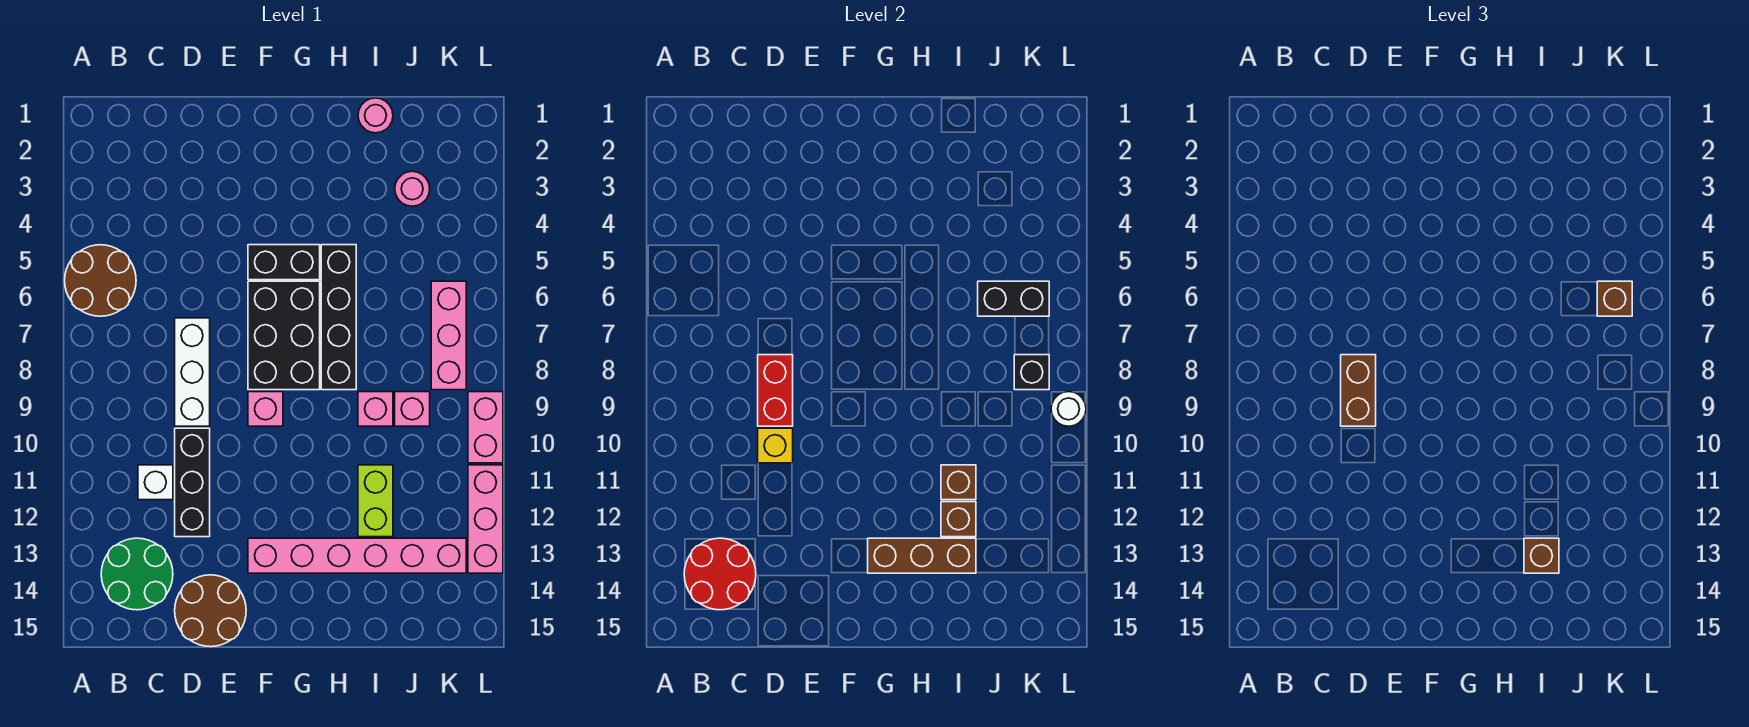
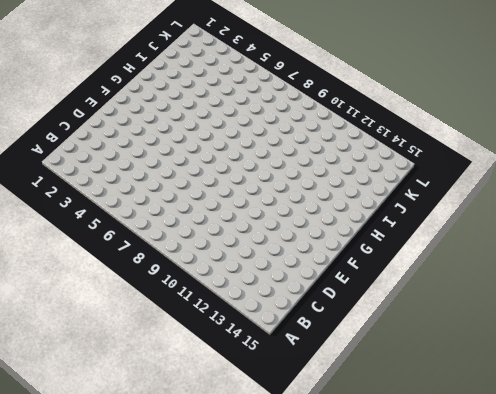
none -> brown round brick A5:B6 level 1
none -> green round brick B13:C14 level 1
none -> white brick C11 level 1
none -> white brick D7:D9 level 1

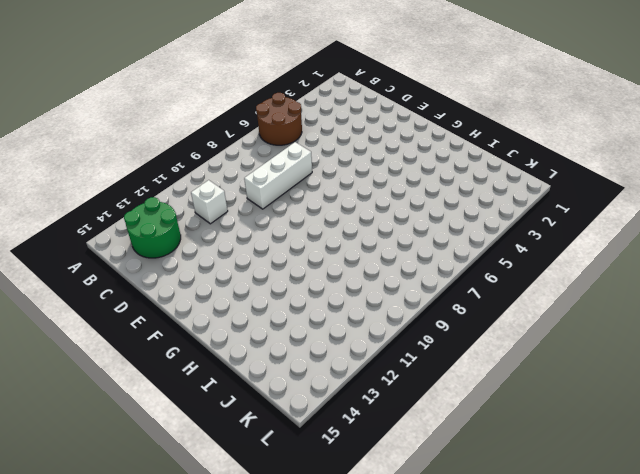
none -> black brick D10:D12 level 1
none -> brown round brick D14:E15 level 1
none -> black brick F5:G5 level 1
none -> black brick F6:G8 level 1

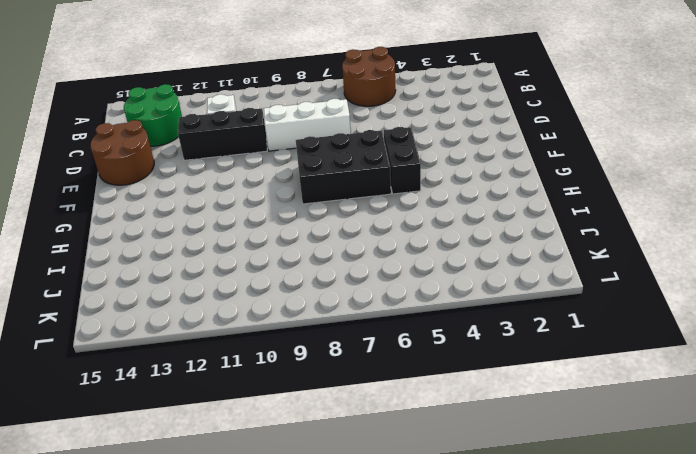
none -> pink brick F9 level 1
none -> pink brick F13:K13 level 1
none -> black brick H5:H8 level 1
none -> pink round brick I1 level 1

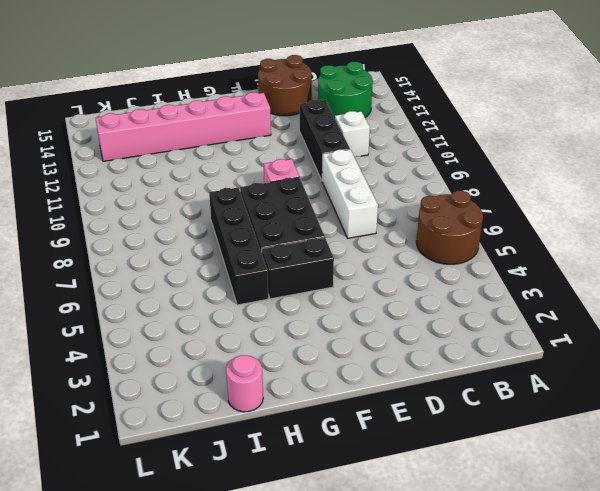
none -> pink brick I9 level 1
none -> lime brick I11:I12 level 1
none -> pink round brick J3 level 1
none -> pink brick J9 level 1

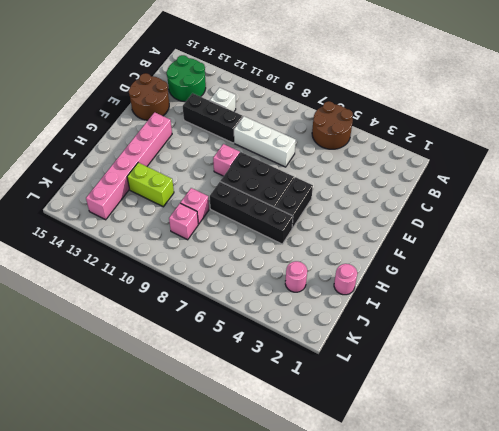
none -> pink brick K6:K8 level 1
none -> pink brick L9:L10 level 1
none -> pink brick L11:L13 level 1
none -> red round brick B13:C14 level 2

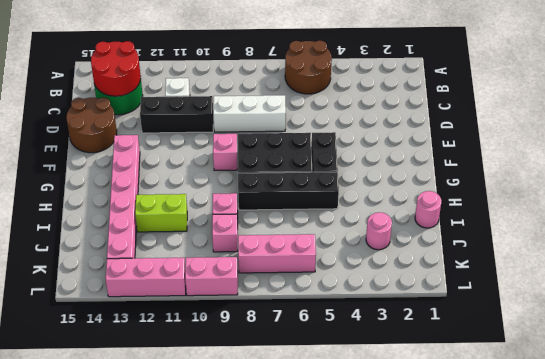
none -> red brick D8:D9 level 2
none -> yellow brick D10 level 2
none -> brown brick G13:I13 level 2
none -> brown brick I11 level 2

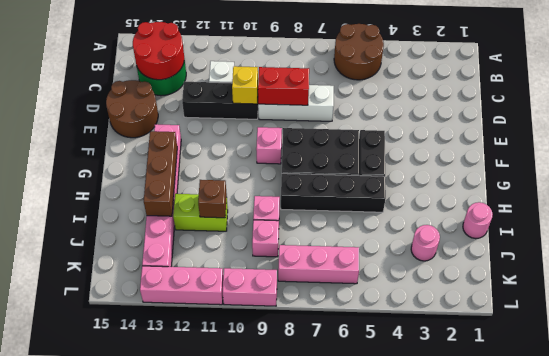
none -> brown brick I12 level 2
none -> black brick J6:K6 level 2
none -> black brick K8 level 2
none -> white round brick L9 level 2

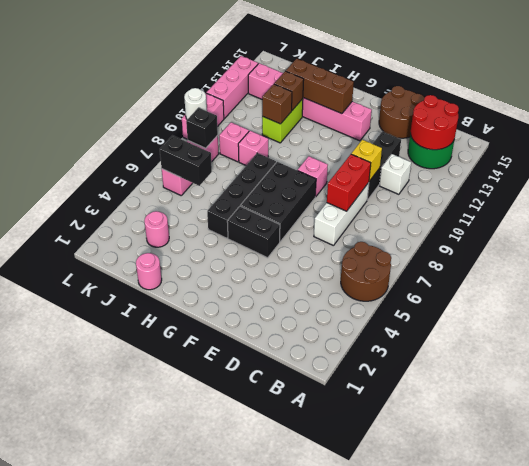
none -> brown brick D8:D9 level 3
none -> brown brick I13 level 3
none -> brown brick K6 level 3

